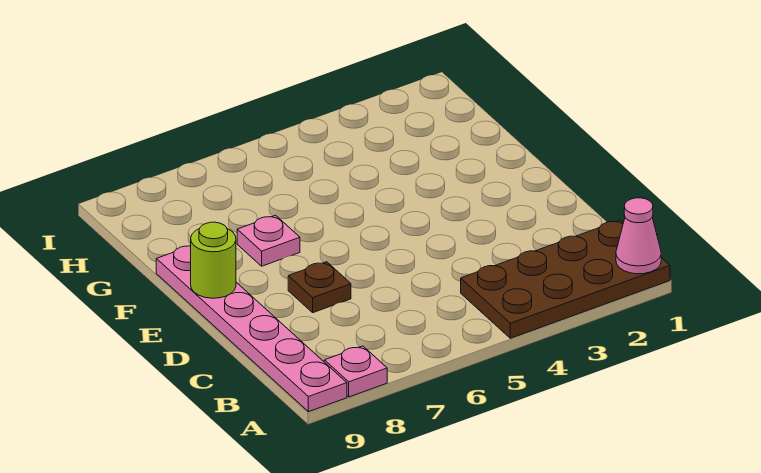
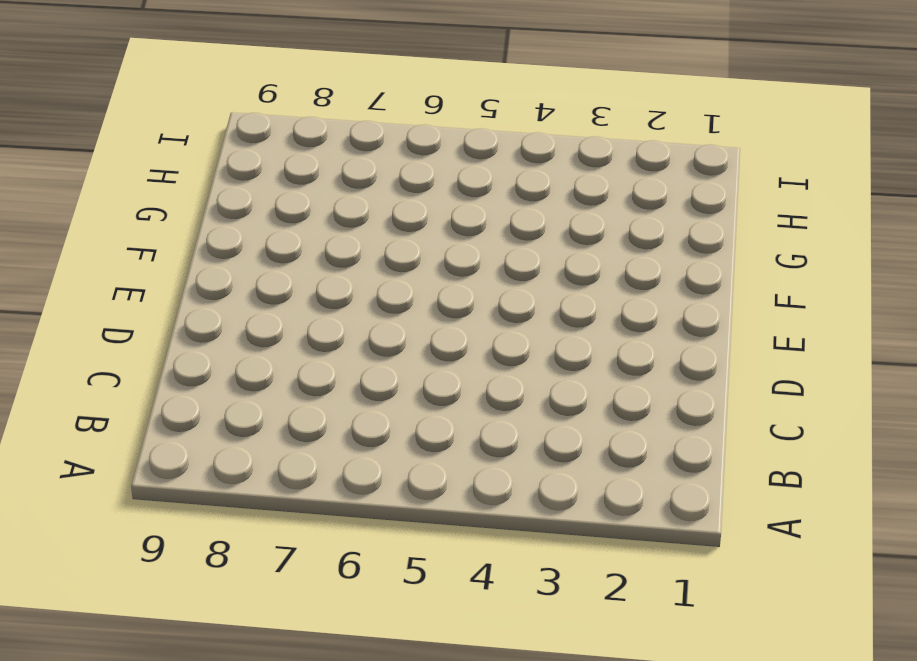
none -> brown plate A1:B4 level 1
none -> pink plate A8 level 1

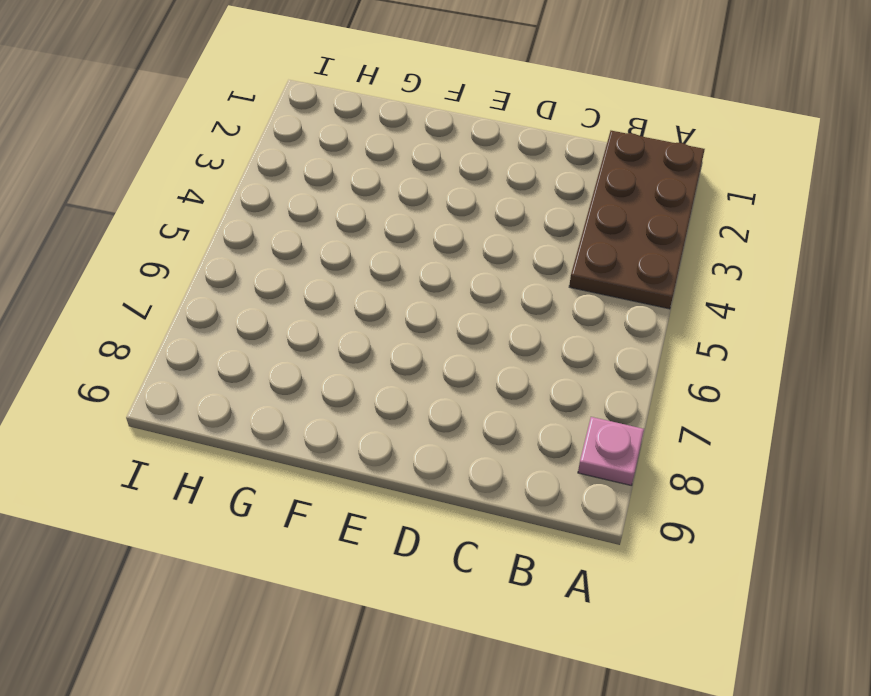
none -> pink plate A9:F9 level 1
none -> brown plate D7 level 1

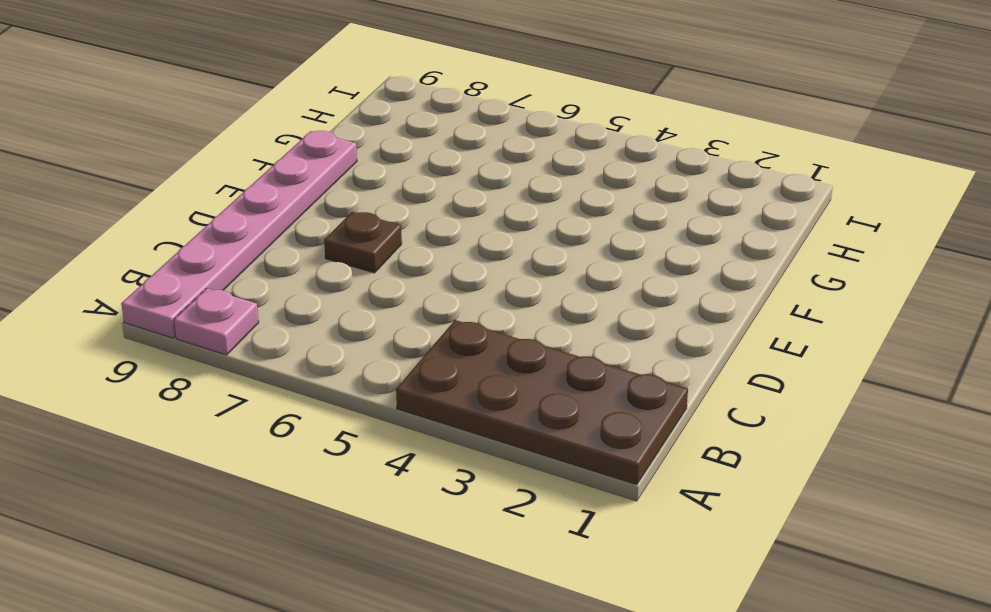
none -> pink plate F7 level 1
none -> pink cone A1 level 2

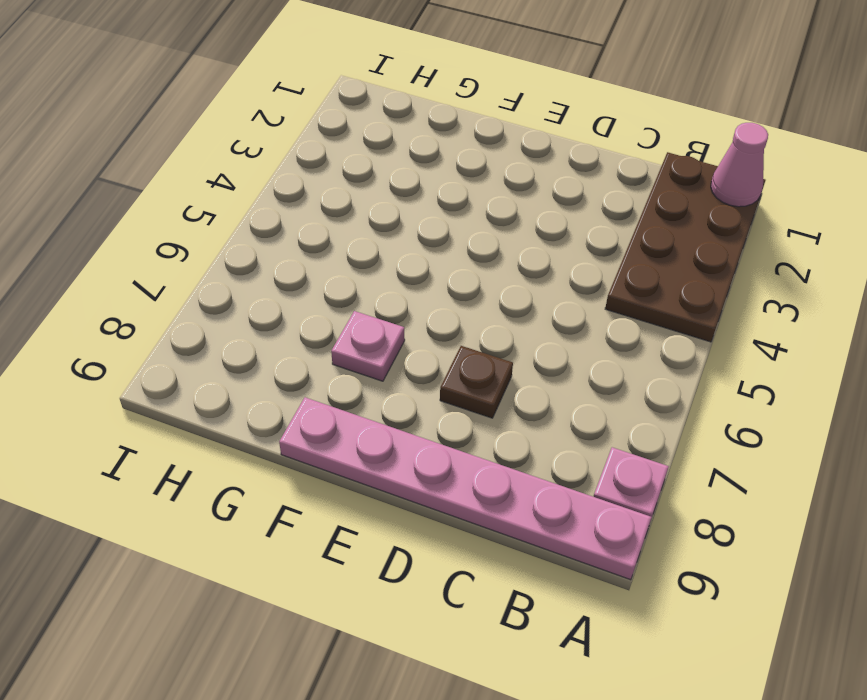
none -> lime round brick E9 level 2

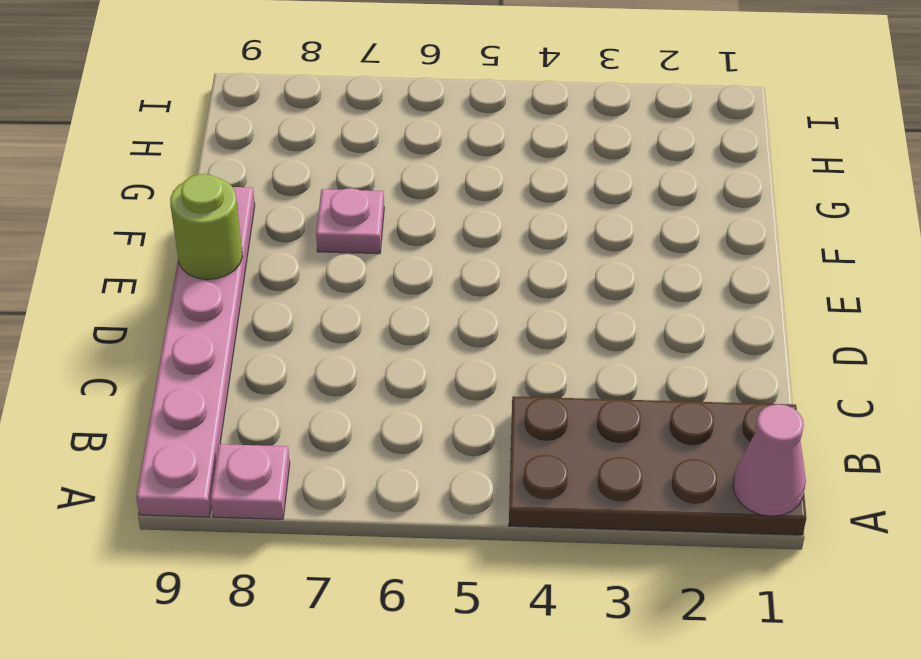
none -> brown plate D7 level 1

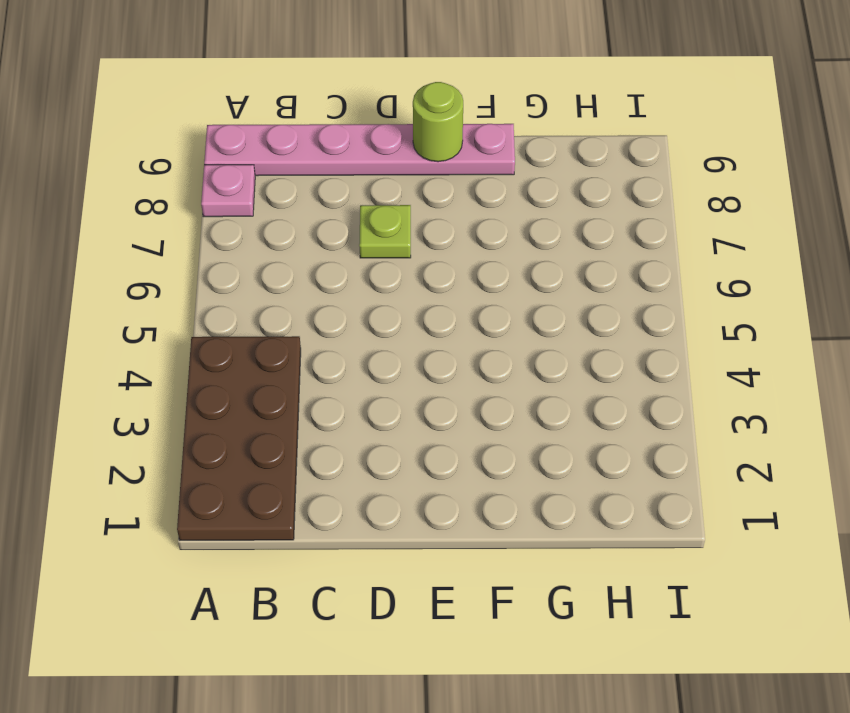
lime plate D7 level 1 -> brown plate D7 level 1
none -> pink plate F7 level 1
none -> pink cone A1 level 2

